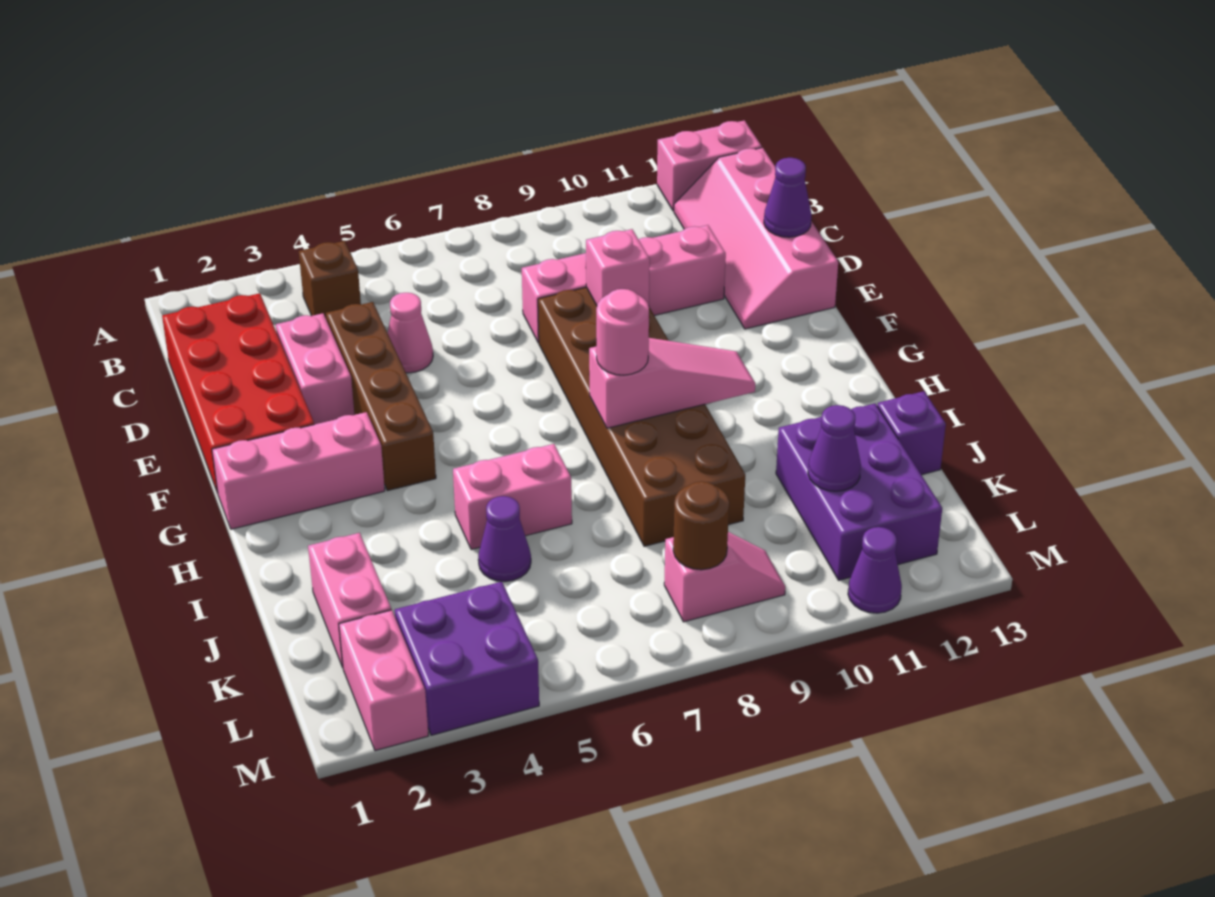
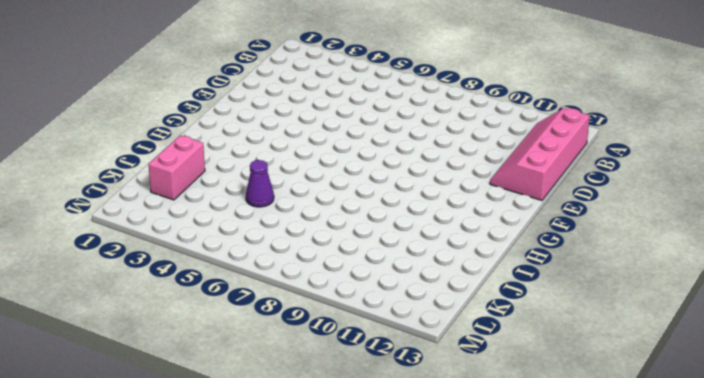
none -> pink brick A12:A13 level 1
none -> brown brick B4 level 1
none -> red brick C1:F2 level 1

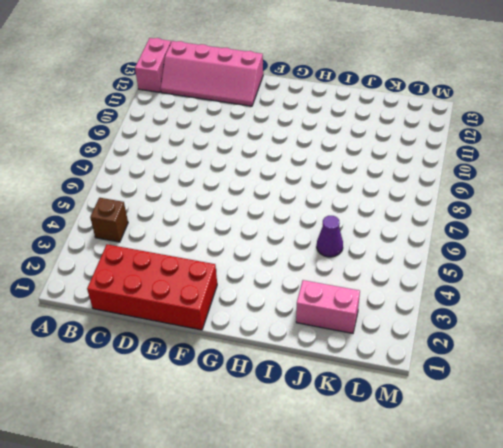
none -> pink brick D3:E3 level 1
none -> brown brick D4:G4 level 1
none -> pink cone D5 level 1

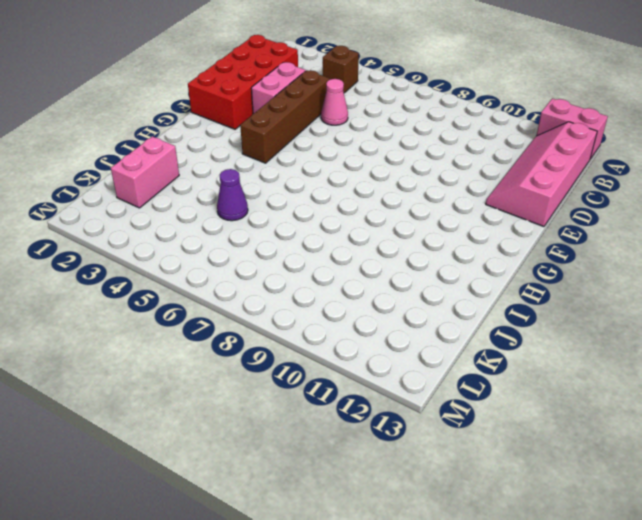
none -> pink brick D8:D11 level 1
none -> brown brick E8:J9 level 1
none -> pink brick G1:G3 level 1

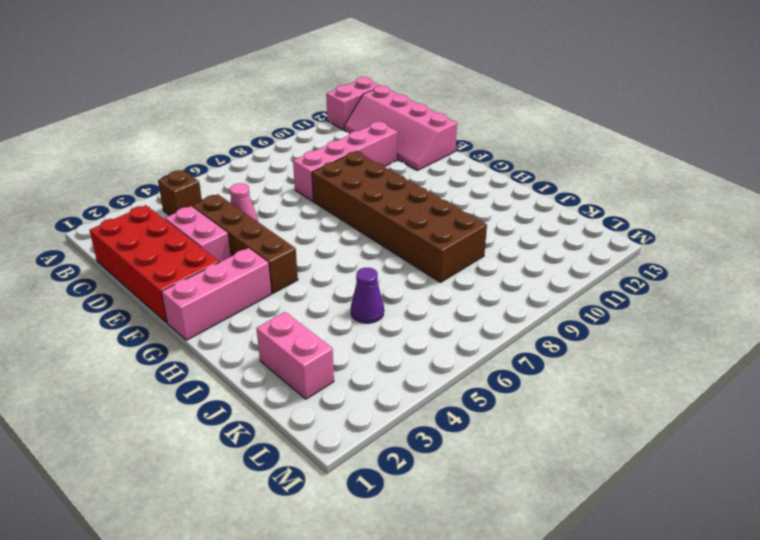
none -> pink brick I5:I6 level 1
none -> purple brick J11:L12 level 1
none -> purple brick J13 level 1

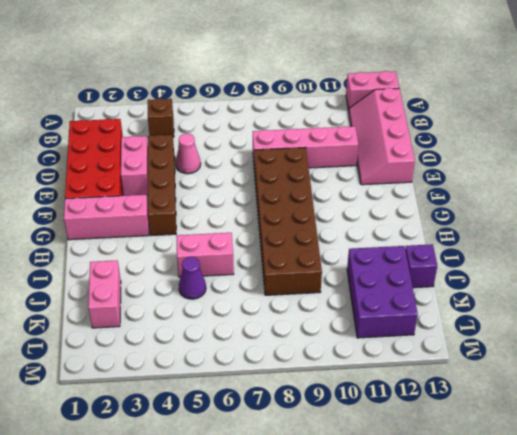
none -> pink brick L2:M2 level 1
none -> purple brick L3:M4 level 1
none -> pink slope L8:L9 level 1 top 8

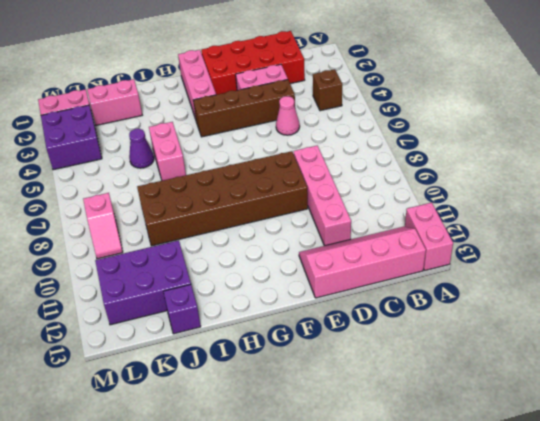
none -> purple cone M11 level 1
none -> purple cone D13 level 2
none -> pink brick E9 level 2

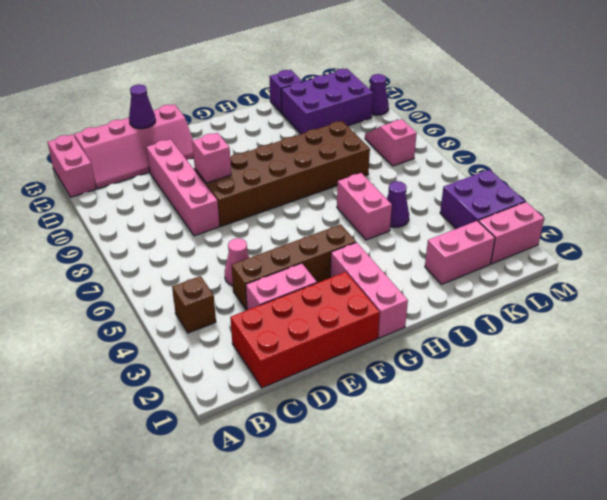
none -> pink slope H8:H10 level 2 top 8
none -> purple cone K11 level 2
none -> brown round brick L8 level 2

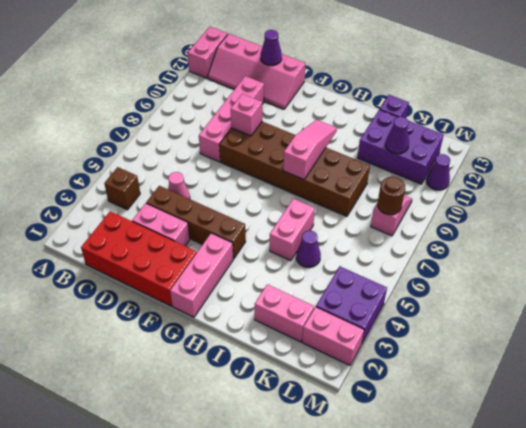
none -> pink round brick H8 level 3

